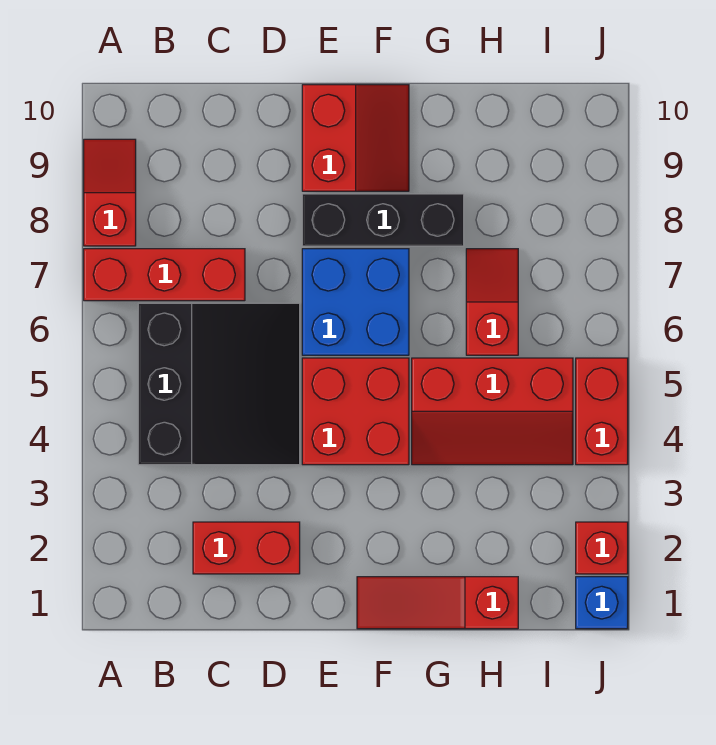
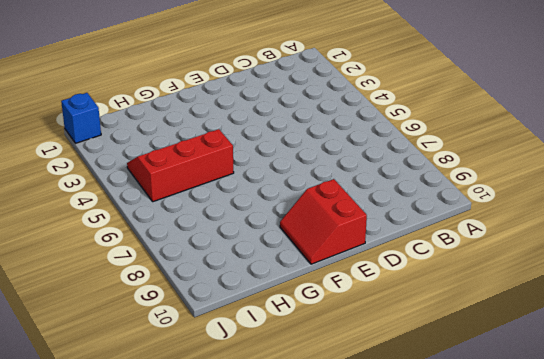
none -> red brick A7:C7 level 1
none -> red slope A8:A9 level 1 top 8
none -> black slope B4:D6 level 1 top B

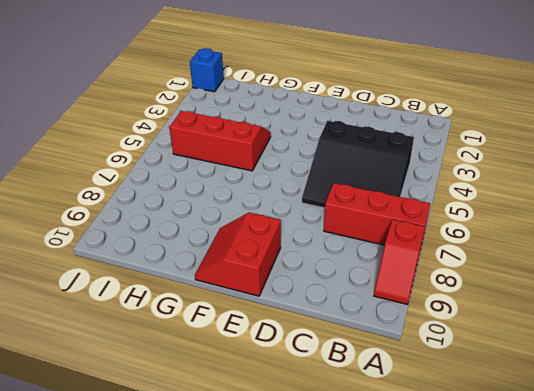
black slope B4:D6 level 1 top 4 -> black slope B4:D6 level 1 top B
none -> red brick C2:D2 level 1
none -> red brick E4:F5 level 1
none -> blue brick E6:F7 level 1

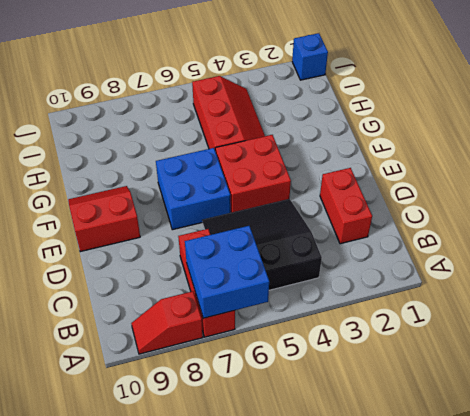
blue brick A6:B7 level 2 -> none
none -> black brick E8:G8 level 1
none -> red slope F1:H1 level 1 top H
none -> red slope H6:H7 level 1 top 6

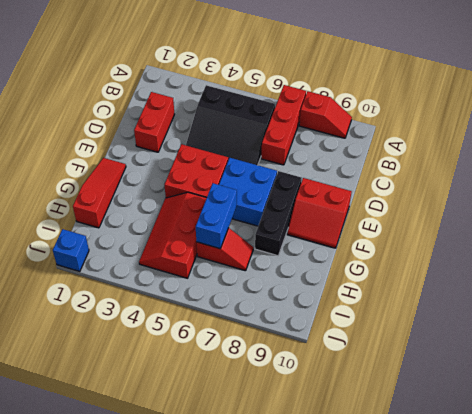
blue brick G6:H6 level 2 -> none
none -> red brick J2 level 1
none -> red brick J4:J5 level 1

